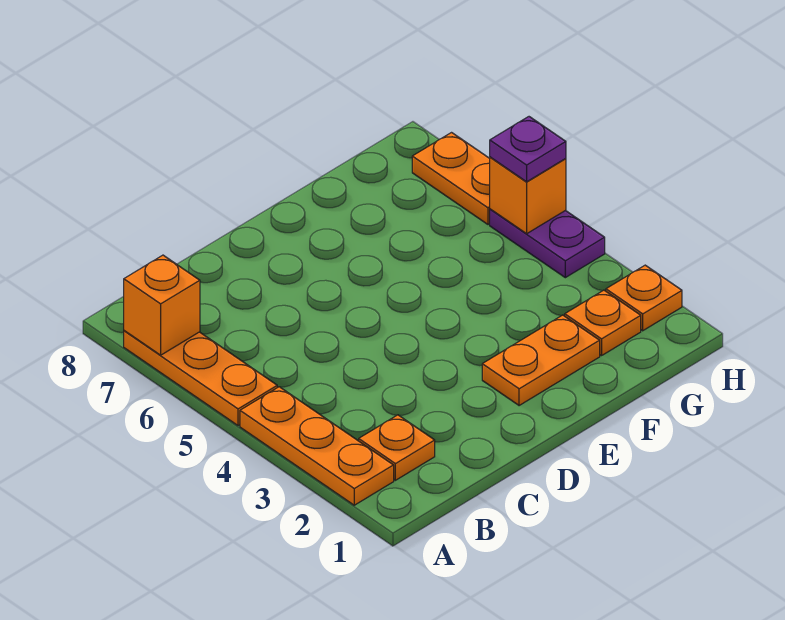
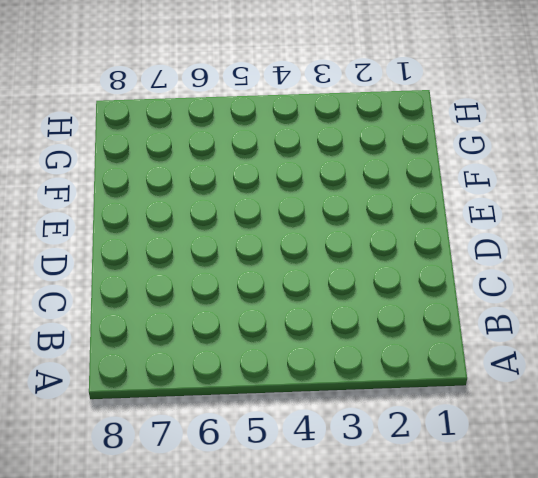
none -> orange plate A2:A4 level 1
none -> orange plate A5:A7 level 1

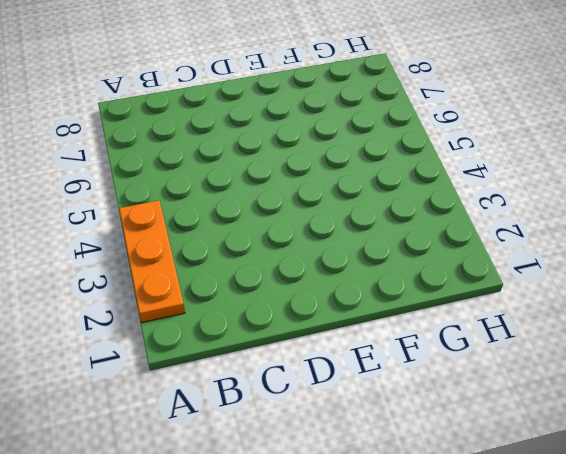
none -> orange plate A5:A7 level 1
none -> orange plate B2 level 1

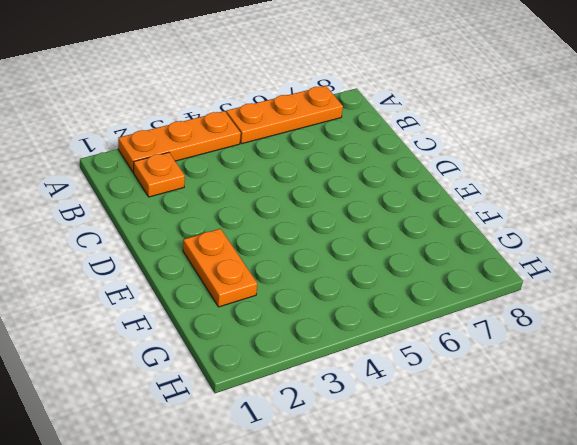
none -> orange plate G2 level 1
none -> orange plate H2 level 1

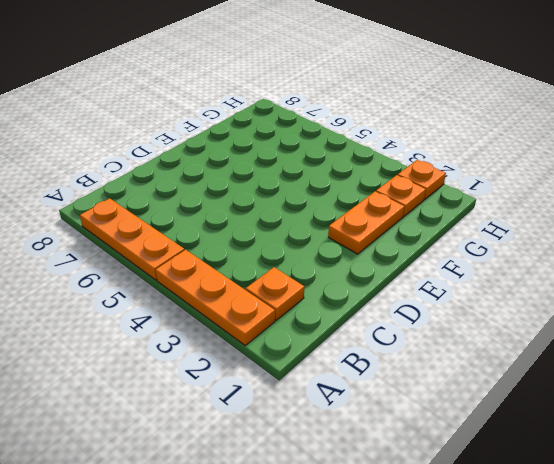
none -> purple plate H4:H5 level 1
none -> orange plate H6:H7 level 1

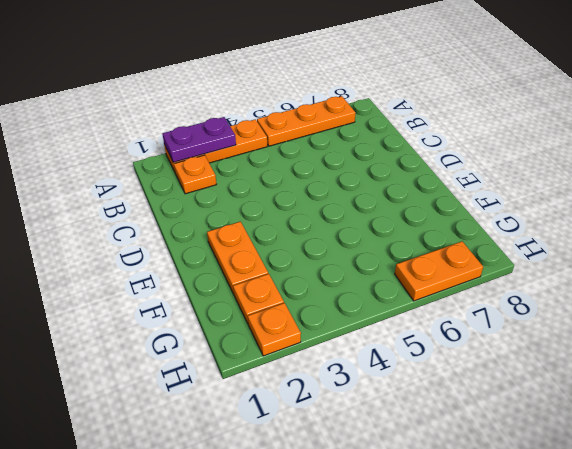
purple plate A2:A3 level 2 -> purple plate H4:H5 level 1
none -> orange brick A7 level 2
none -> orange brick H5 level 2

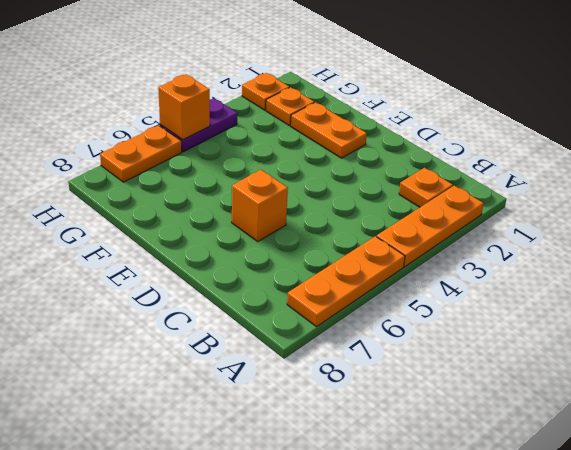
orange brick D6 level 1 -> orange brick A7 level 2
none -> purple plate H5 level 3

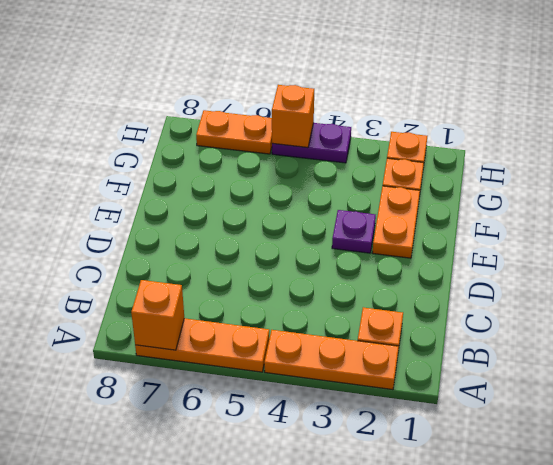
purple plate E3 level 1 -> purple plate H5 level 3

